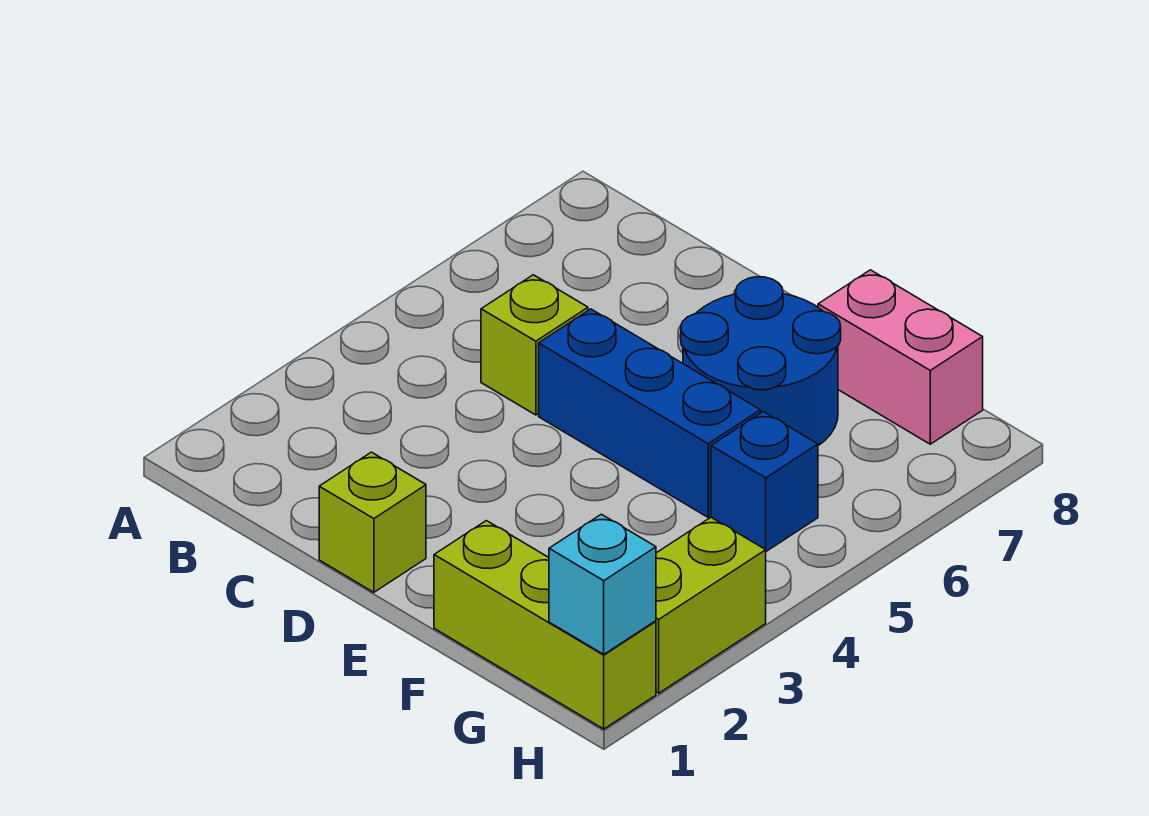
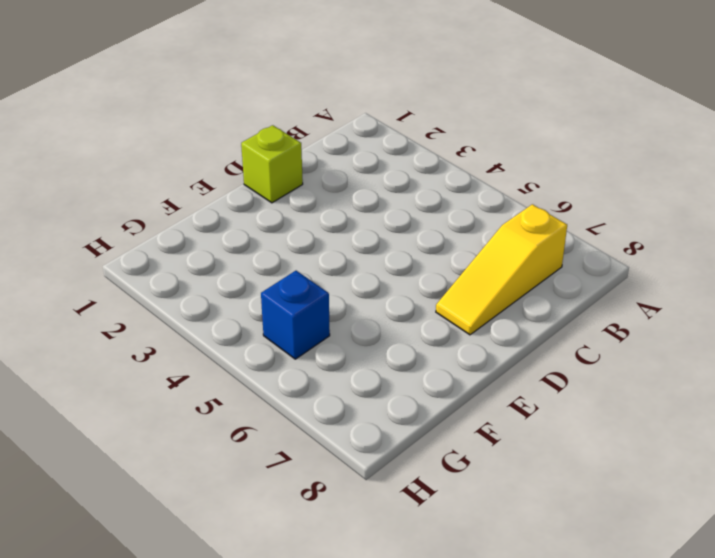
yellow slope B7:D7 level 1 top B -> none
none -> lime brick C5 level 1
none -> blue brick D5:F5 level 1

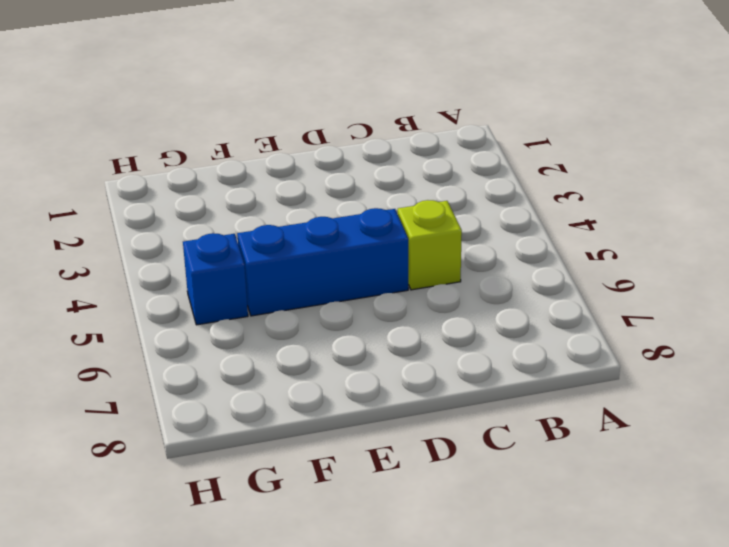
none -> lime brick D1 level 1
none -> blue round brick E6:F7 level 1

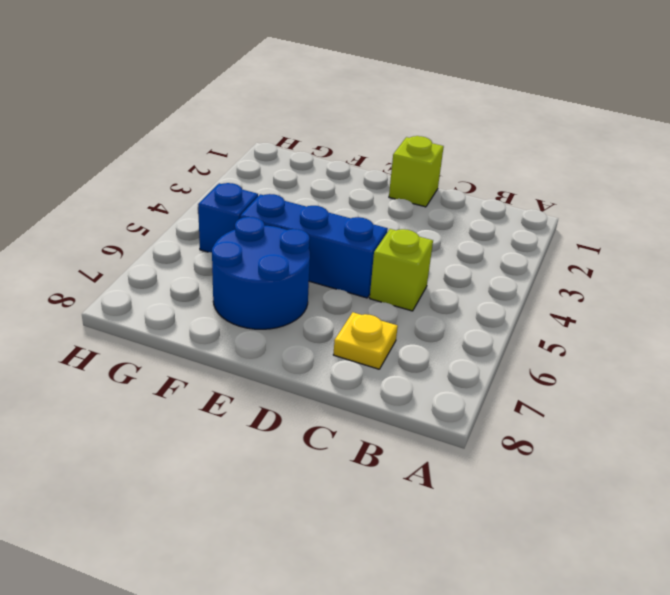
yellow plate C7 level 1 -> none
none -> lime brick F1:H1 level 1
none -> pink brick F8:G8 level 1

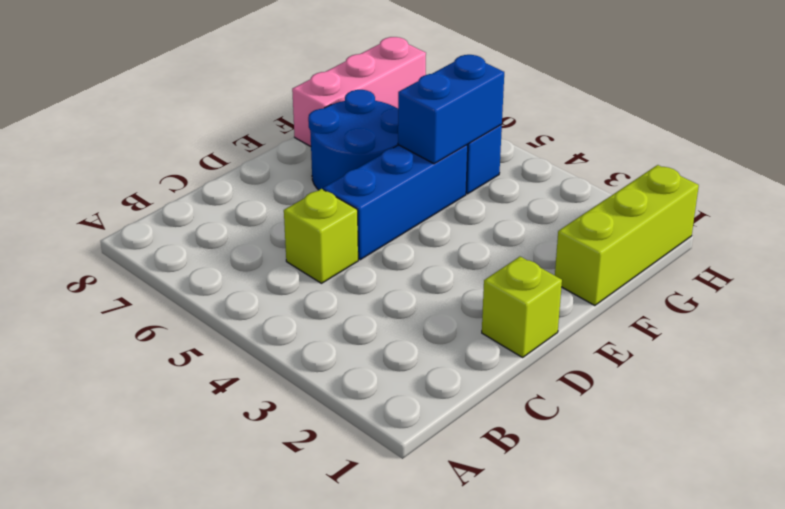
blue brick F5:G5 level 2 -> none
pink brick F8:H8 level 1 -> pink brick F8:G8 level 1
none -> lime brick H2:H3 level 1
none -> cyan brick H1 level 2

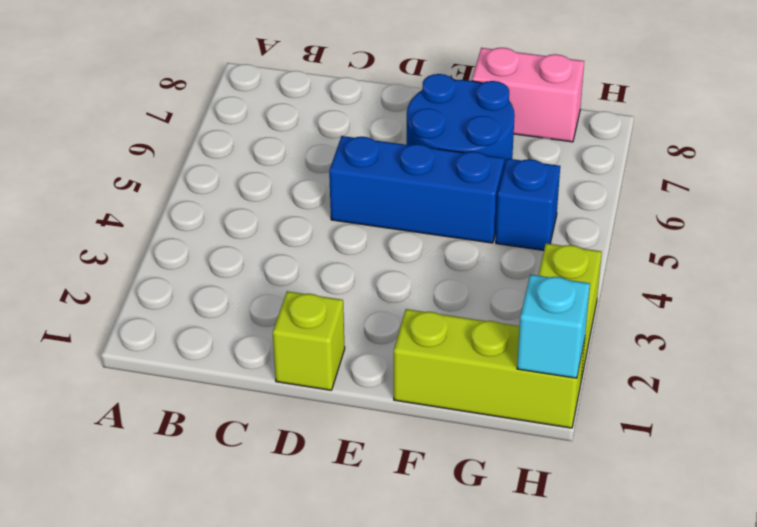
none -> lime brick C5 level 1

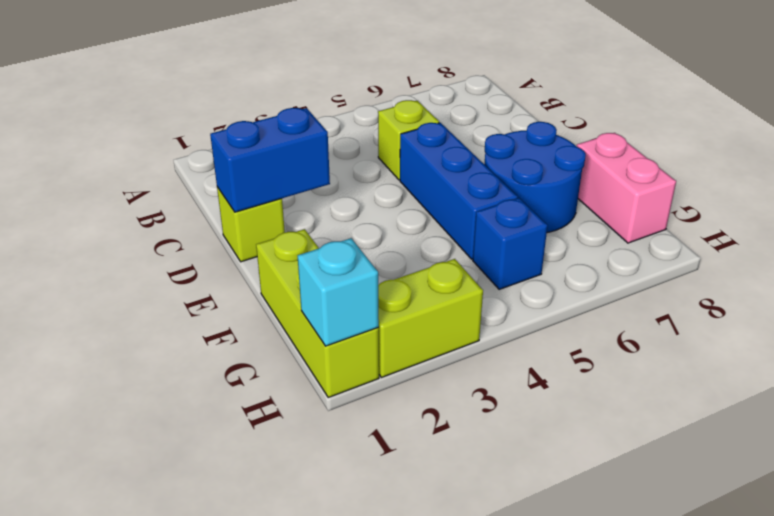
blue brick D1:D2 level 2 -> none

